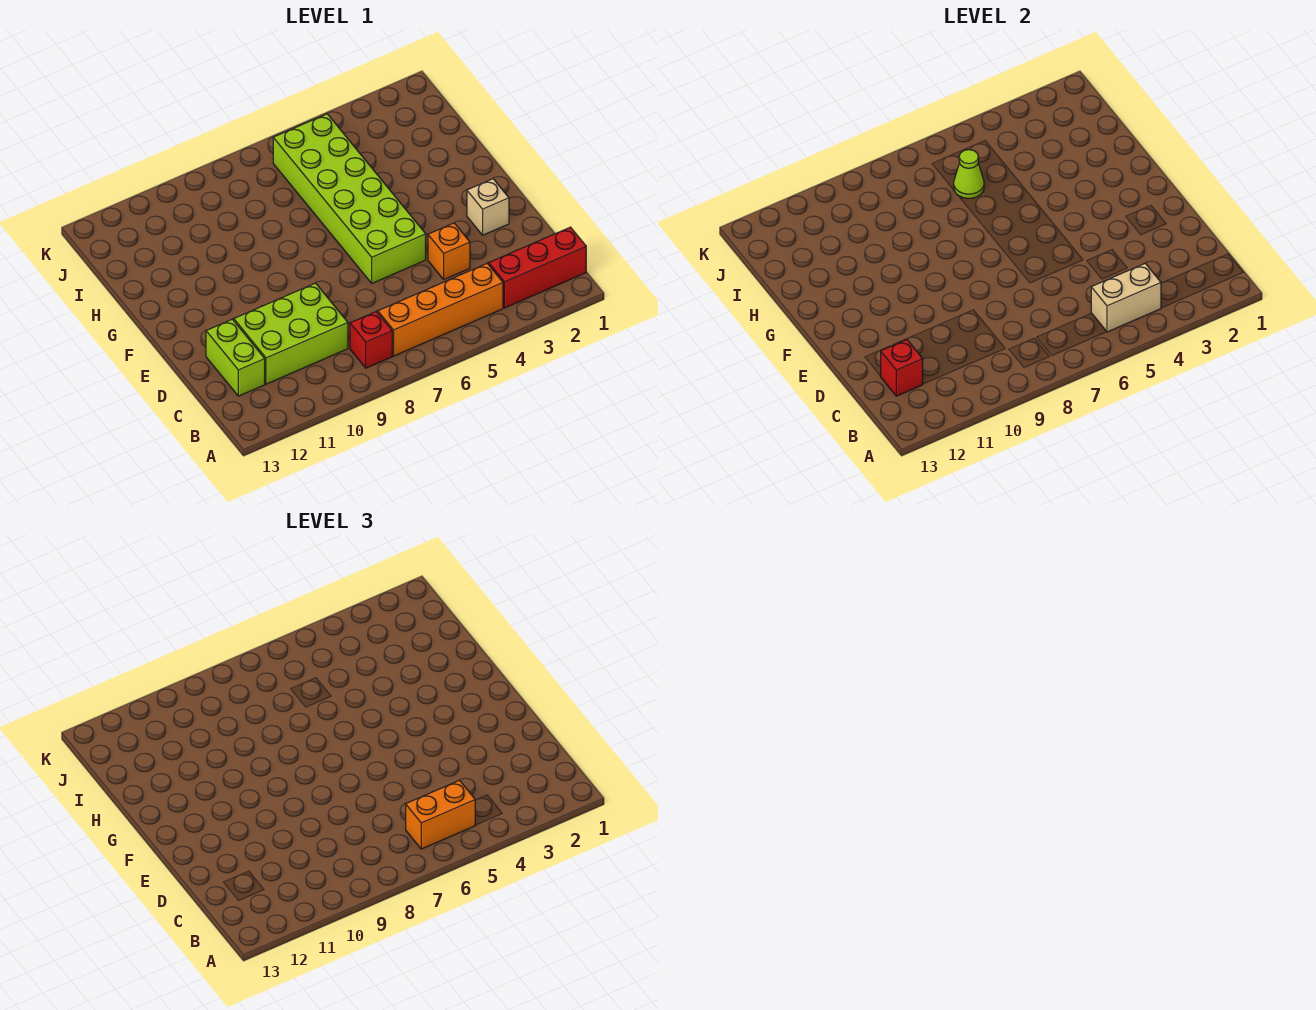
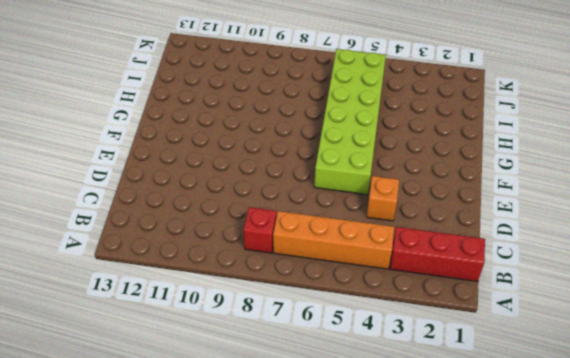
none -> lime brick C9:D11 level 1
none -> lime brick C12:D12 level 1
none -> tan brick E2 level 1

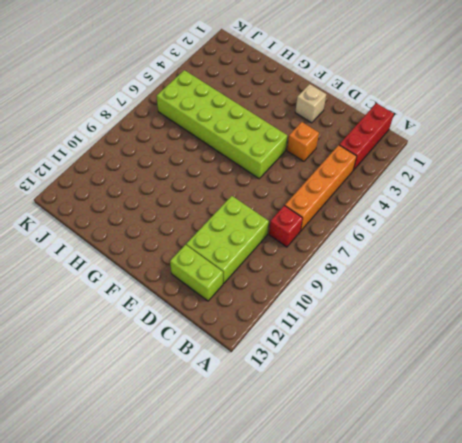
none -> tan brick B4:B5 level 2
none -> red brick C12 level 2
none -> lime cone I6 level 2

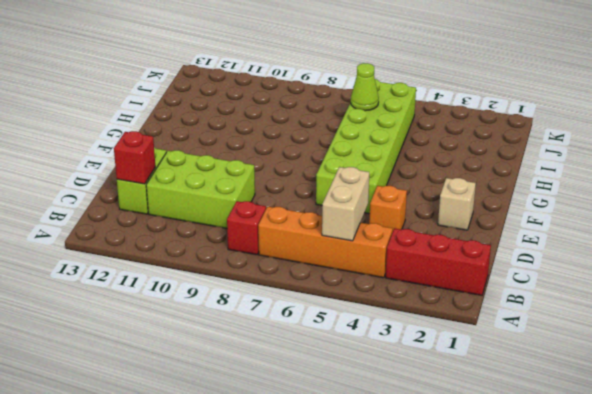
tan brick B5:C5 level 2 -> tan brick B4:B5 level 2
none -> orange brick B5:B6 level 3

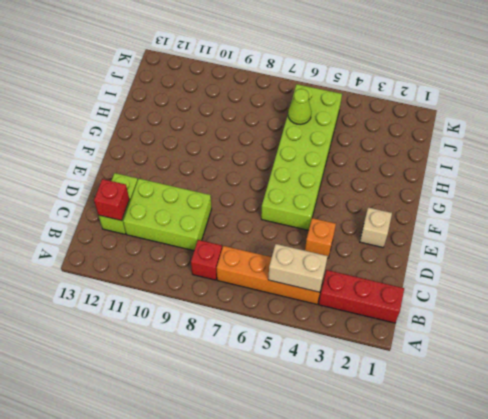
none -> orange brick B5:B6 level 3

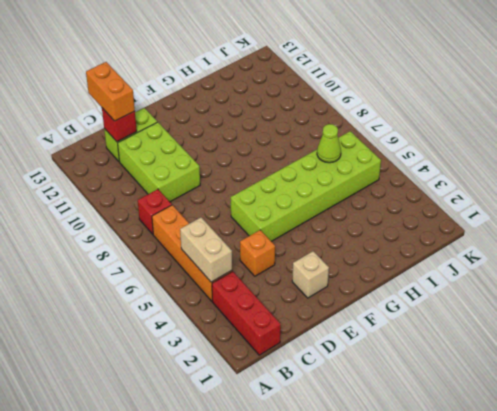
orange brick C12:C13 level 3 -> orange brick B5:B6 level 3

